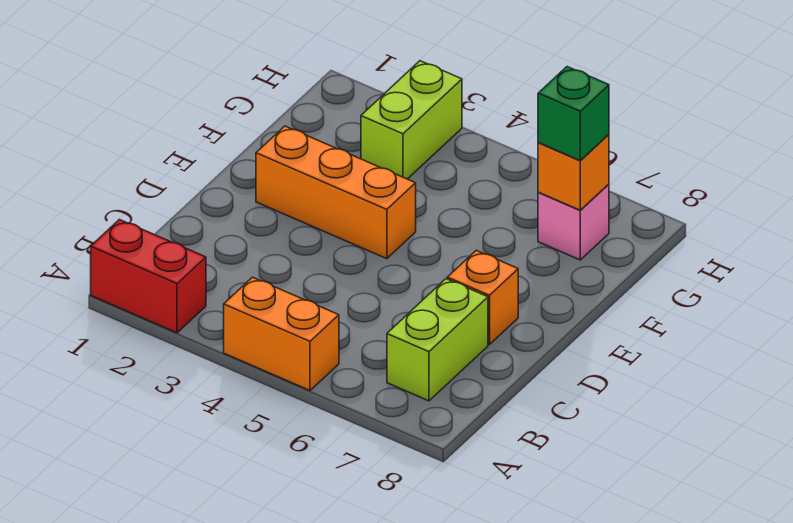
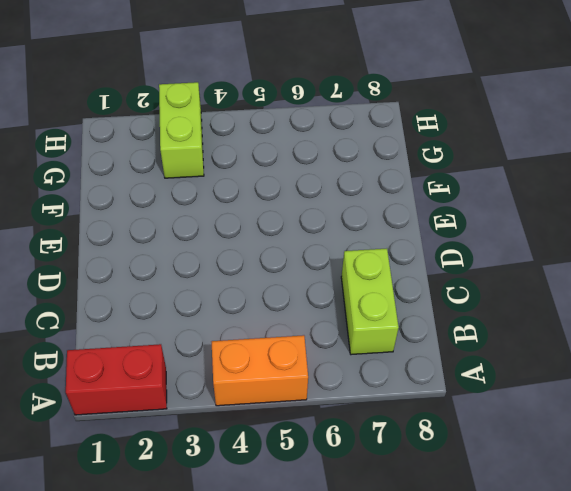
none -> orange brick D7 level 1
none -> orange brick E2:E4 level 1

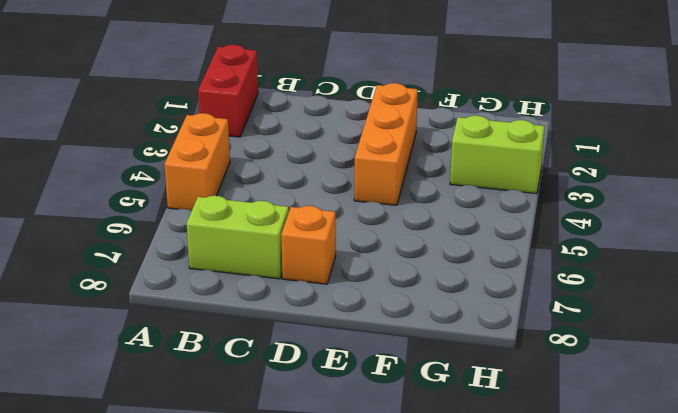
none -> pink brick G7 level 1
none -> orange brick G7 level 2

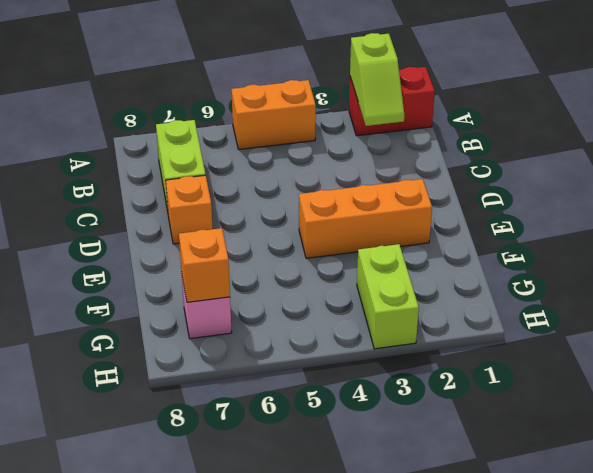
lime slope A2:B2 level 2 top A -> none
none -> green brick G7 level 3

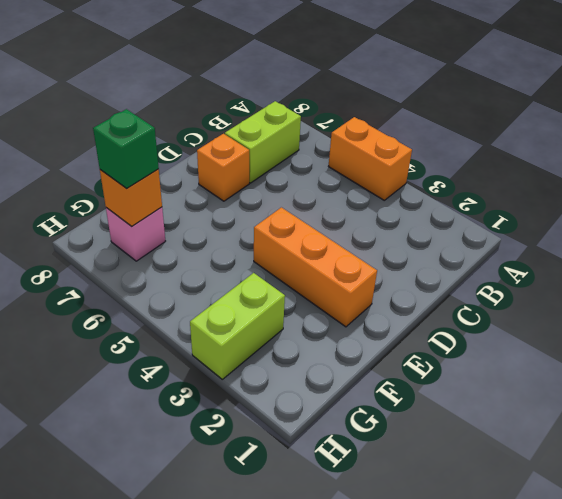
none -> red brick A1:A2 level 1

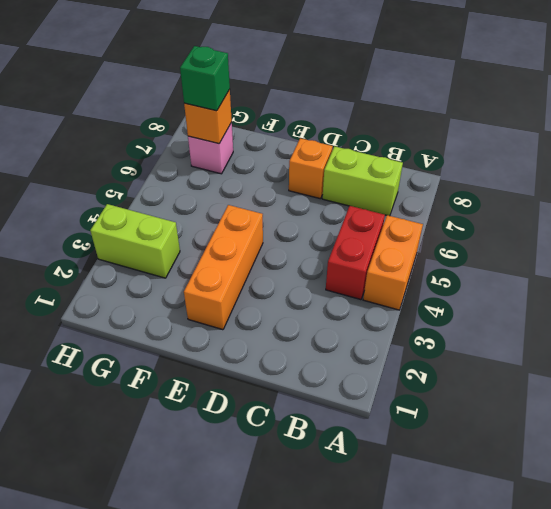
red brick B4:B5 level 1 -> red brick A1:A2 level 1

